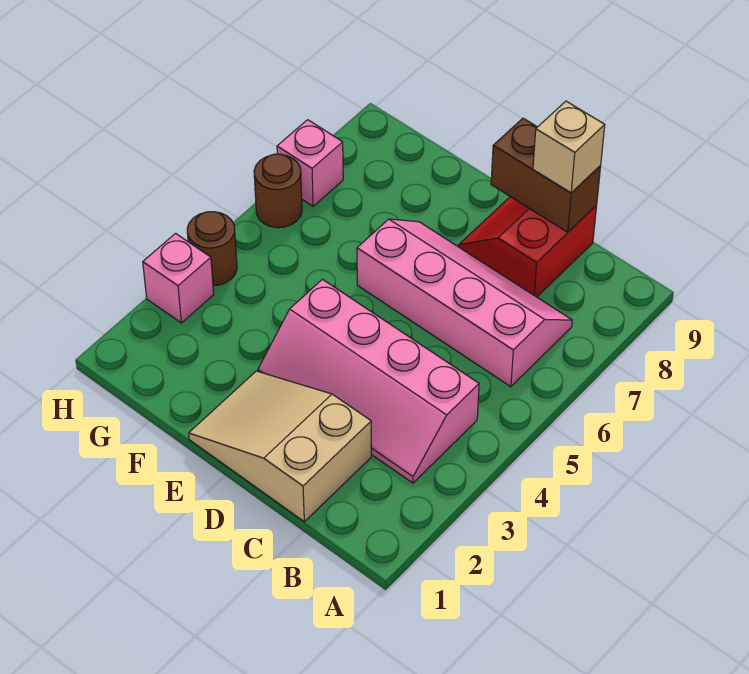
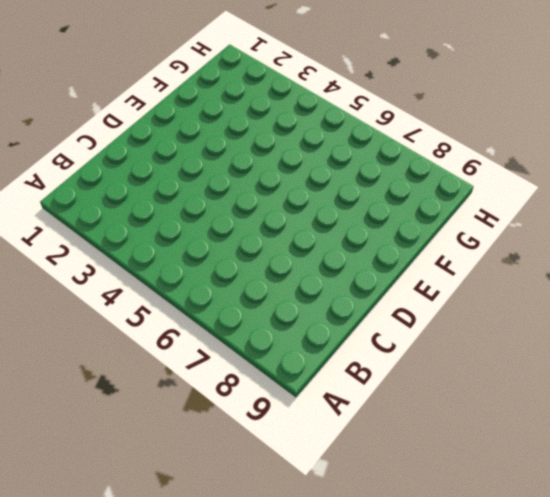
none -> pink slope B3:E4 level 1 top 4
none -> pink slope B6:E7 level 1 top 6

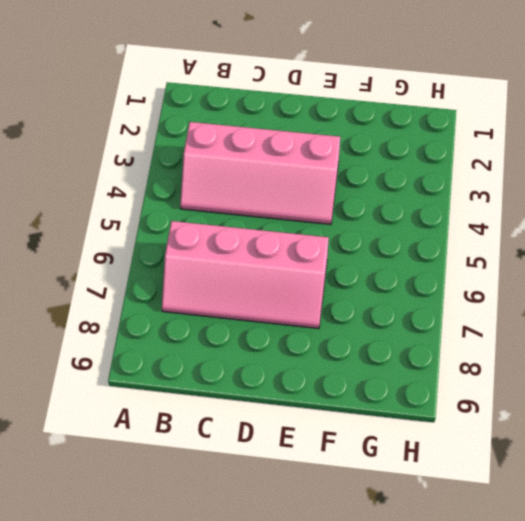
pink slope B3:E4 level 1 top 3 -> pink slope B3:E4 level 1 top 4
none -> tan slope C1:E2 level 1 top C
none -> red slope C8:D9 level 1 top C

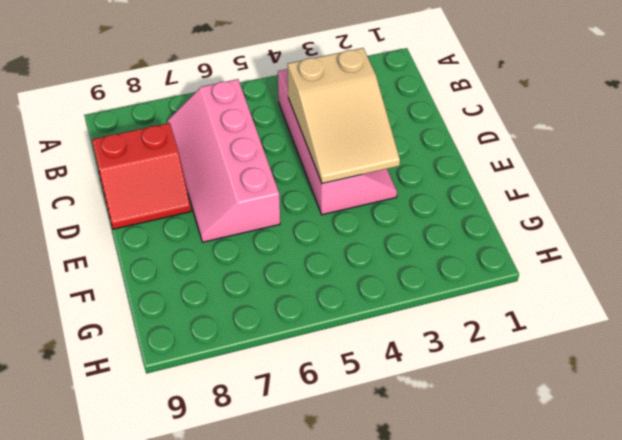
tan slope C3:E4 level 2 top C -> tan slope C1:E2 level 1 top C
none -> pink brick H3 level 1
none -> brown round brick H4 level 1

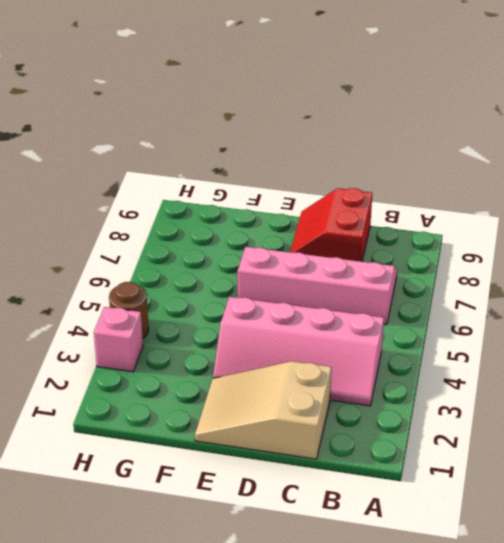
none -> brown round brick H6 level 1
none -> pink brick H7 level 1

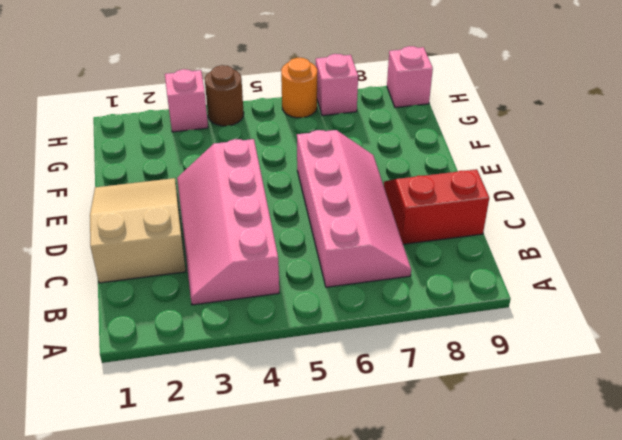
orange round brick H6 level 1 -> brown round brick H6 level 1
pink brick H9 level 1 -> none
none -> brown brick C9:D9 level 2
none -> tan brick C9 level 3

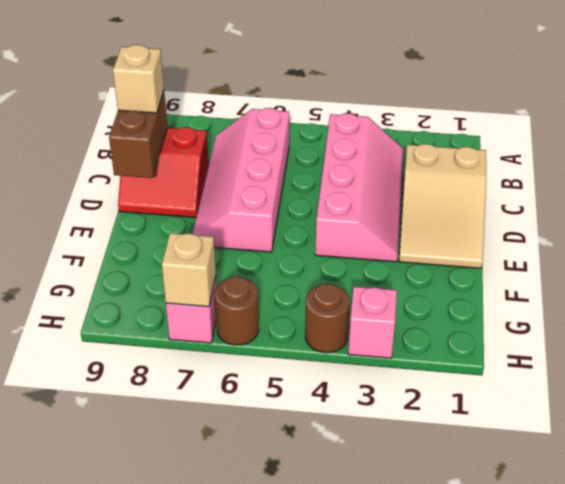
tan brick H7 level 2 -> none

